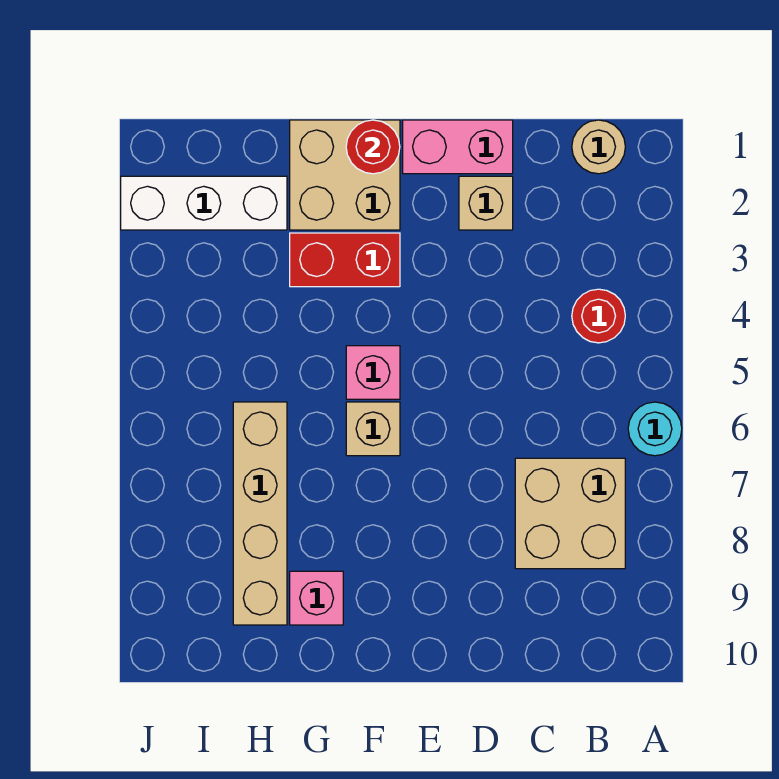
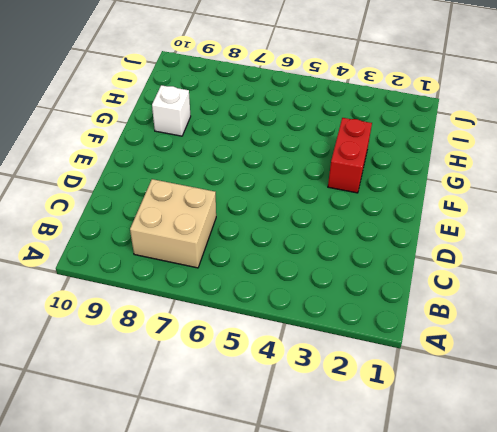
white brick G9 level 1 -> pink brick G9 level 1
none -> cyan round brick A6 level 1
none -> tan round brick B1 level 1
none -> red round brick B4 level 1

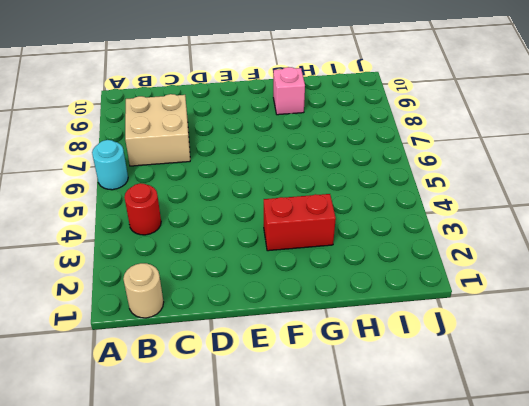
none -> pink brick D1:E1 level 1
none -> tan brick D2 level 1
none -> tan brick F1:G2 level 1

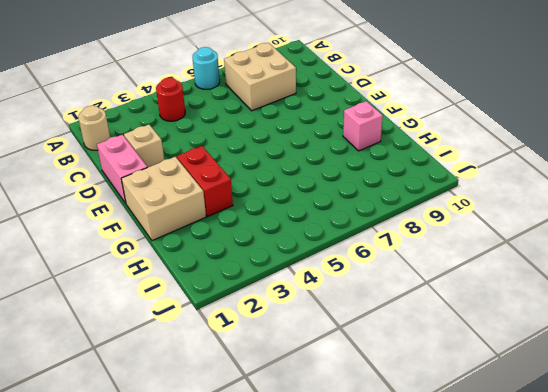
none -> pink brick F5 level 1
none -> tan brick F6 level 1
none -> white brick H2:J2 level 1

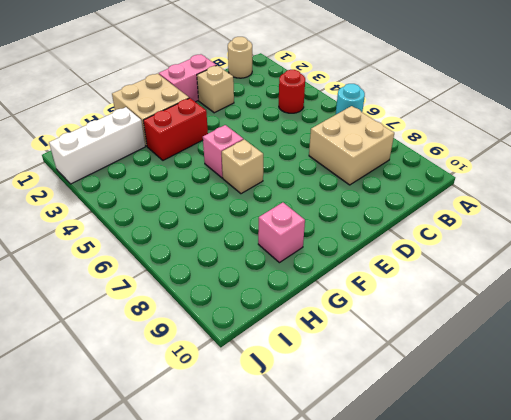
none -> tan brick H6:H9 level 1
none -> red round brick F1 level 2

